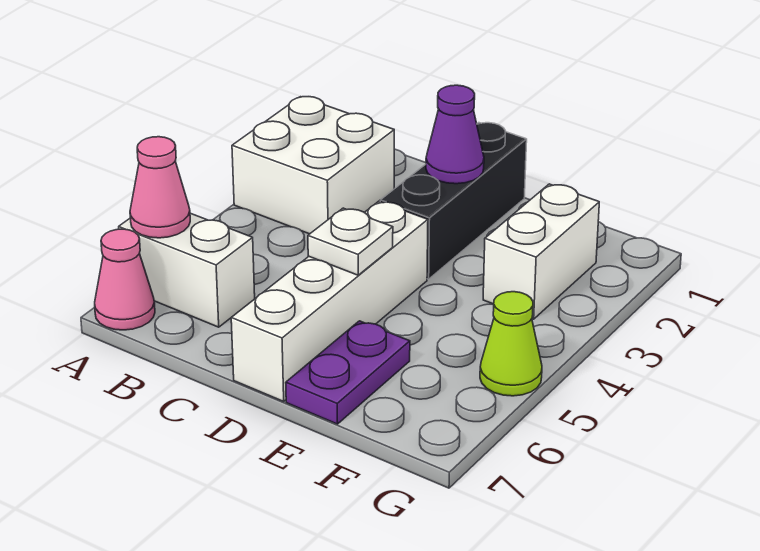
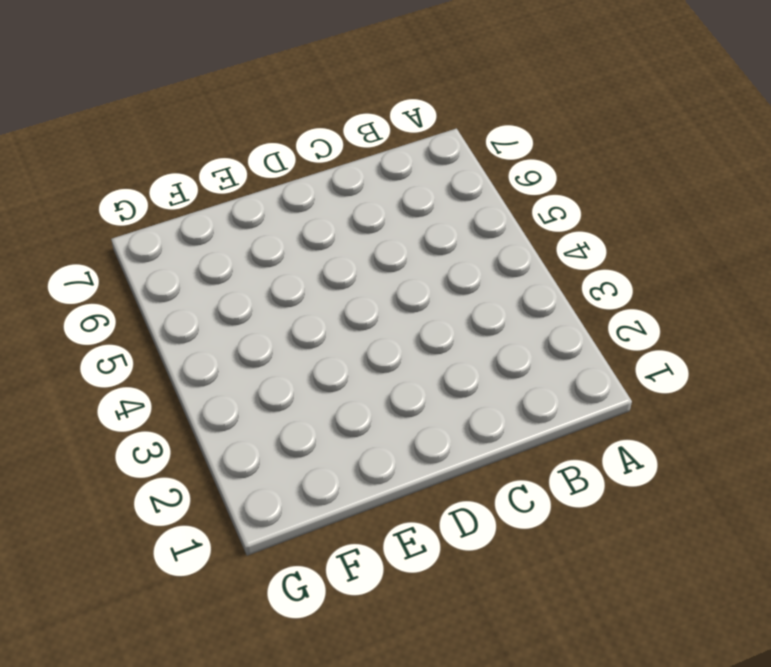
none -> white brick A2:B3 level 1
none -> white brick A6:B6 level 1

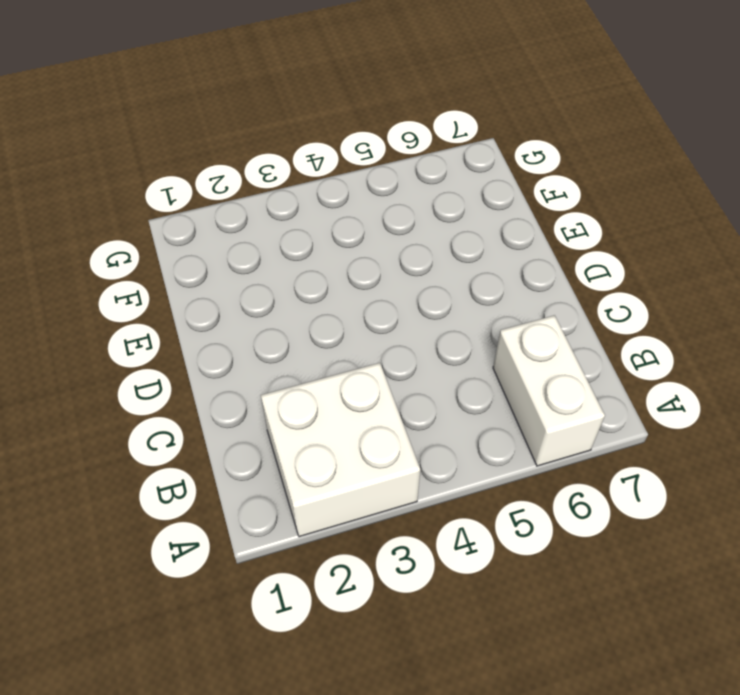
none -> pink cone A7 level 1
none -> black brick D1:D3 level 1

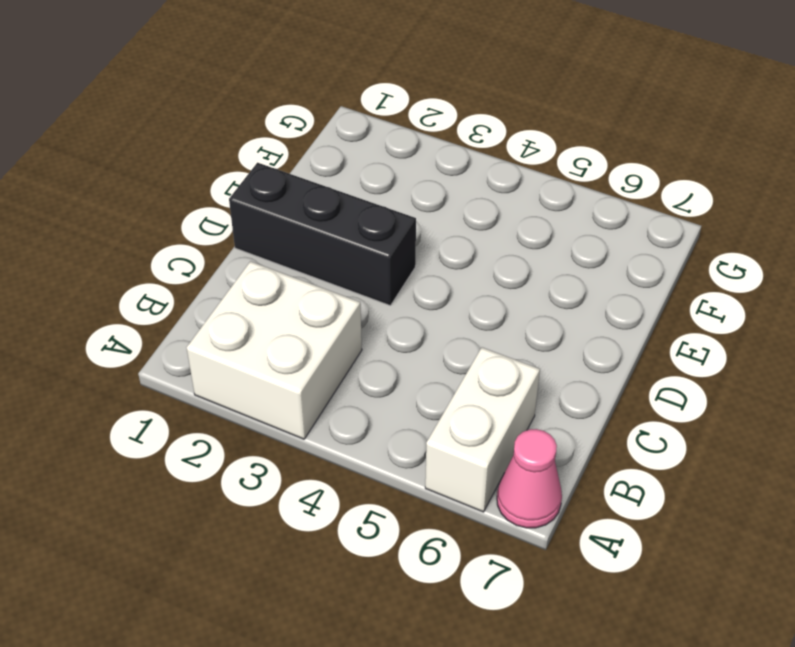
none -> white brick D4:D7 level 1
none -> purple plate E6:E7 level 1

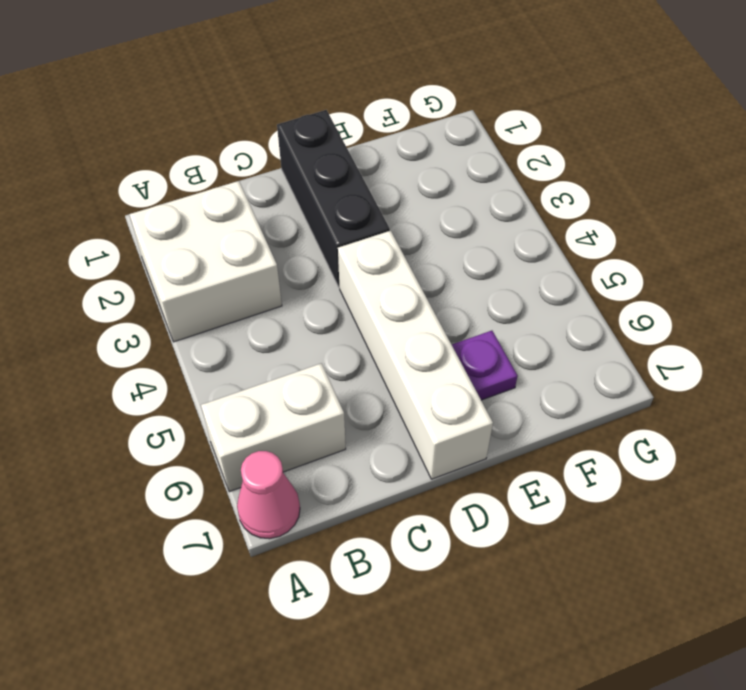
purple plate E6 level 1 -> purple plate E6:E7 level 1
none -> white brick F2:F3 level 1
none -> lime cone G5 level 1

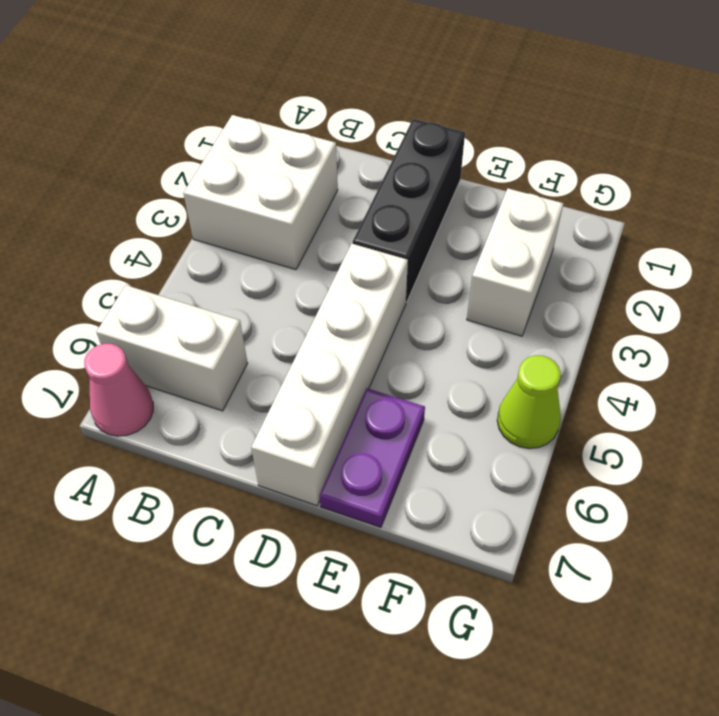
none -> pink cone A6 level 2
none -> purple cone D2 level 2

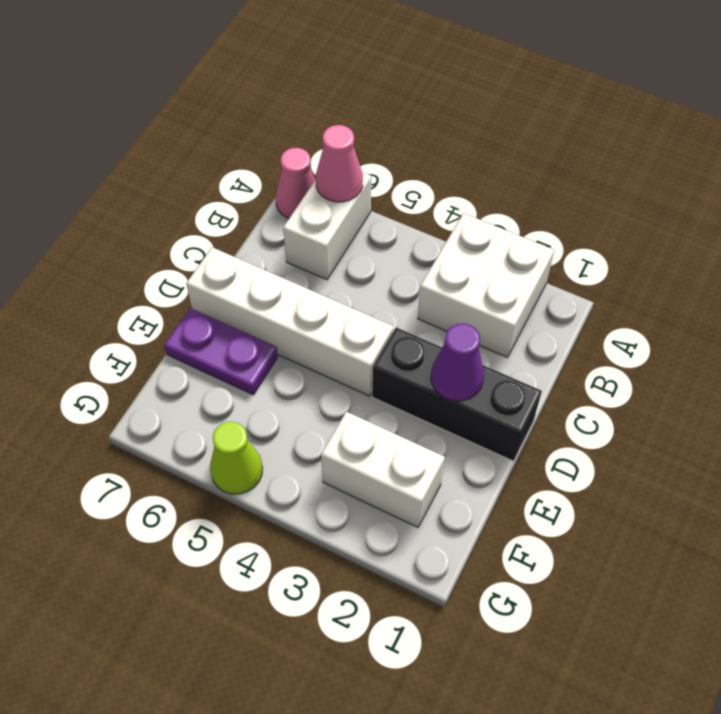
none -> white plate D5 level 2

